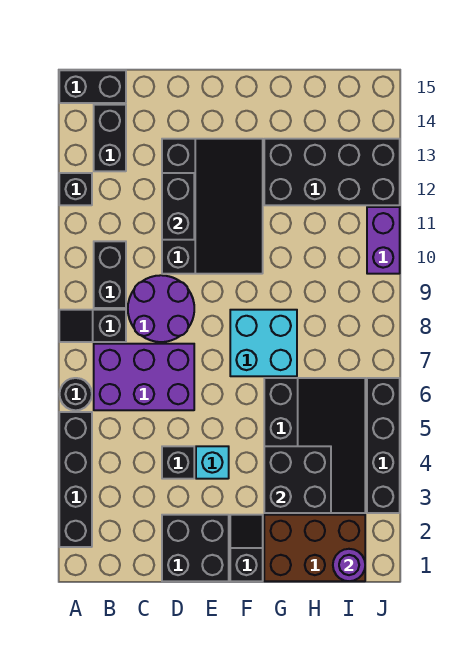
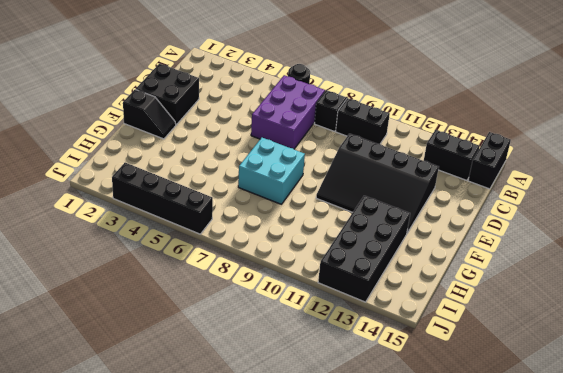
none -> black brick A2:A5 level 1
none -> black brick A12 level 1
none -> purple round brick C8:D9 level 1

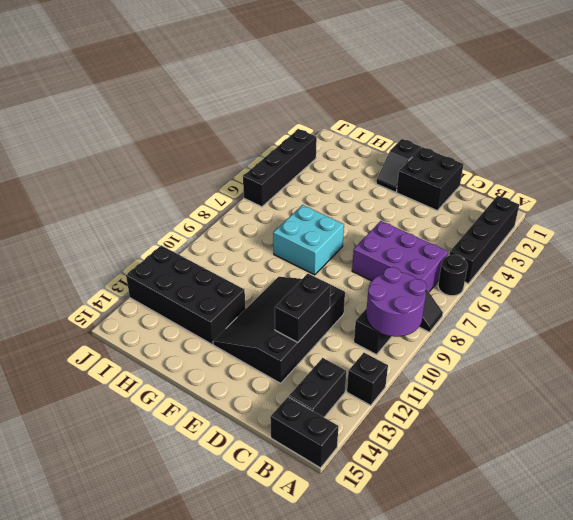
purple round brick A9:B10 level 2 -> purple round brick C8:D9 level 1
none -> black brick D4 level 1
none -> cyan brick E4 level 1
none -> brown brick G1:I2 level 1

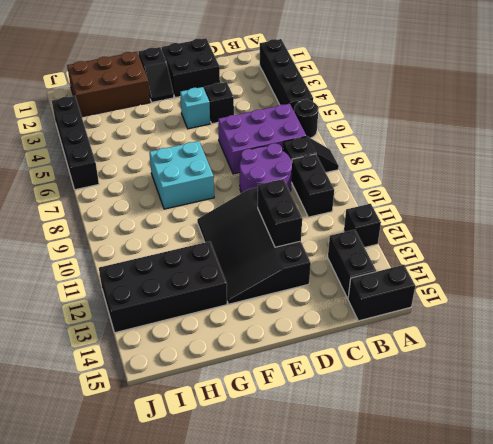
none -> black slope G3:I6 level 1 top G
none -> purple brick J10:J11 level 1
none -> black brick G3:H4 level 2

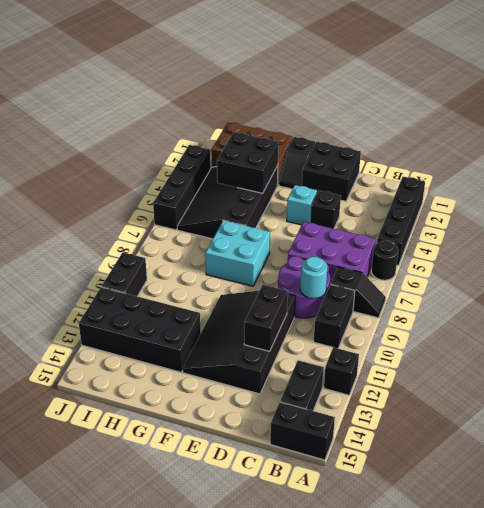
cyan round brick C9 level 2 -> none
black brick J10:J11 level 1 -> purple brick J10:J11 level 1
none -> purple round brick I1 level 2

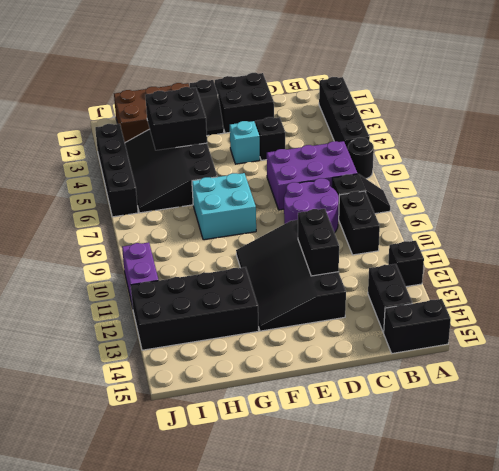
none -> purple round brick I1 level 2

